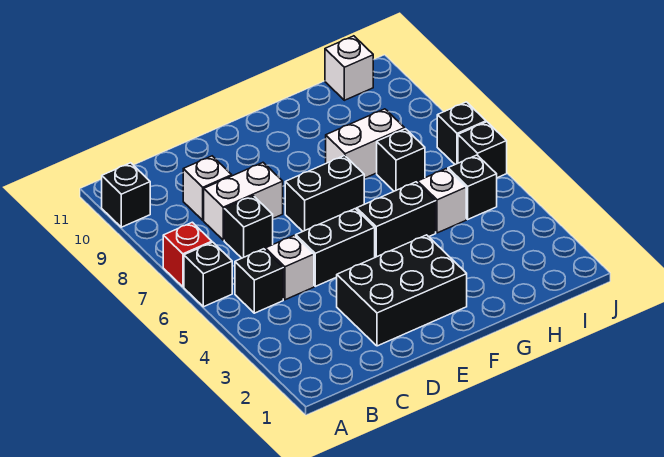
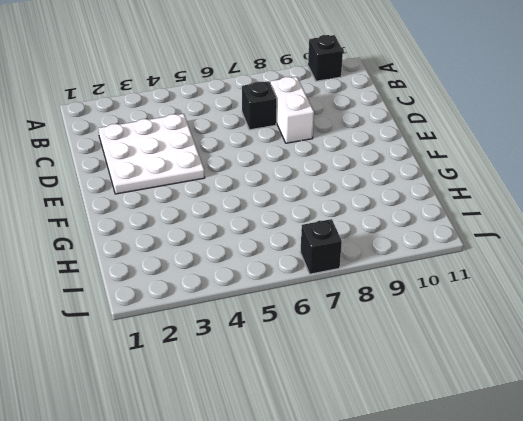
white plate C2:E4 level 1 -> black brick D2:F3 level 1
none -> black brick A6 level 1
none -> red brick A7 level 1
none -> black brick B5 level 1

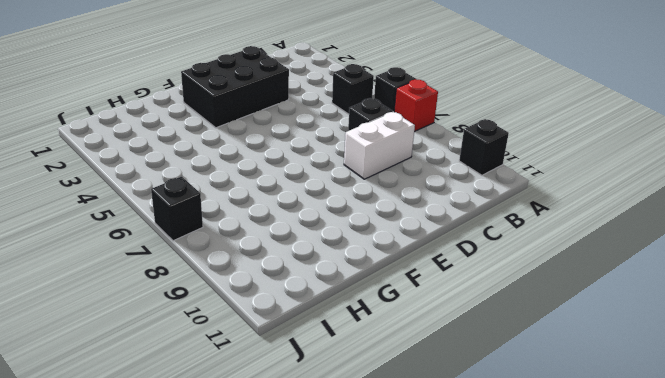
none -> white brick C5 level 1
none -> white brick C9 level 1
none -> black brick D5:E5 level 1

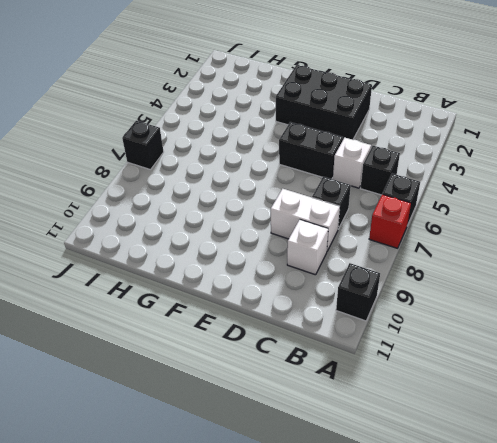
none -> black brick E7:F7 level 1
none -> black brick F5:G5 level 1
none -> white brick G8:H8 level 1

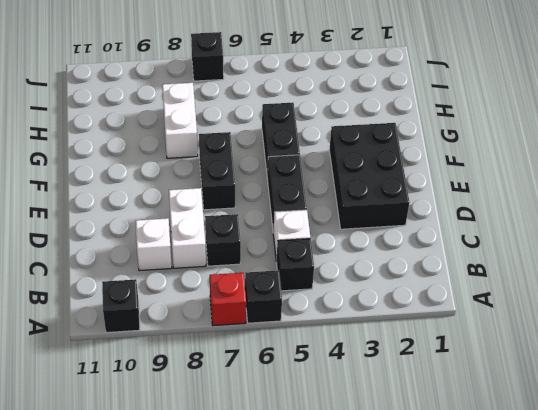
none -> white brick H5 level 1
none -> black brick H7 level 1
none -> black brick I5 level 1

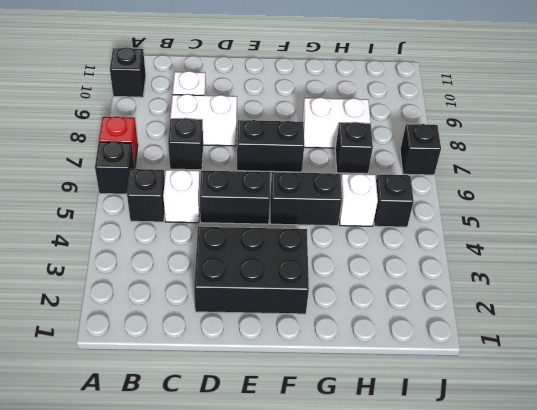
none -> white brick I11 level 1
none -> black brick J6 level 1

